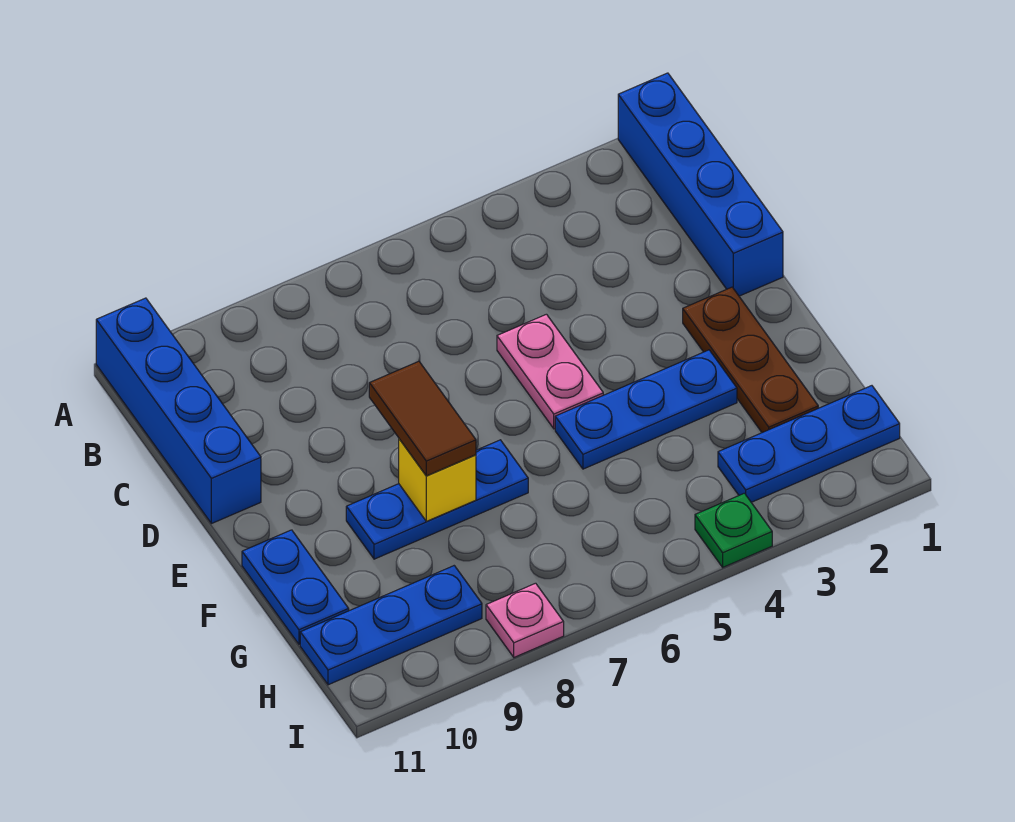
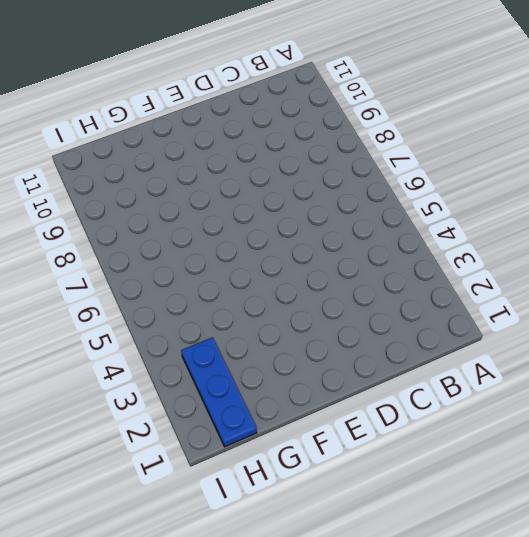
none -> blue brick A1:D1 level 1
none -> blue brick A11:D11 level 1
none -> pink plate D5:E5 level 1

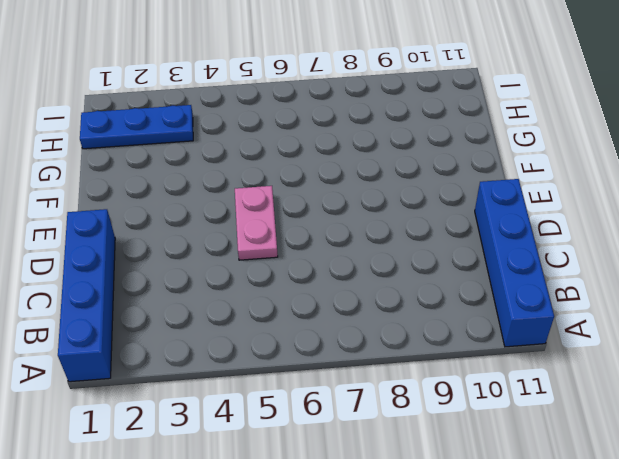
none -> brown plate E2:G2 level 1
none -> blue plate F3:F5 level 1
none -> blue plate F7:F9 level 1

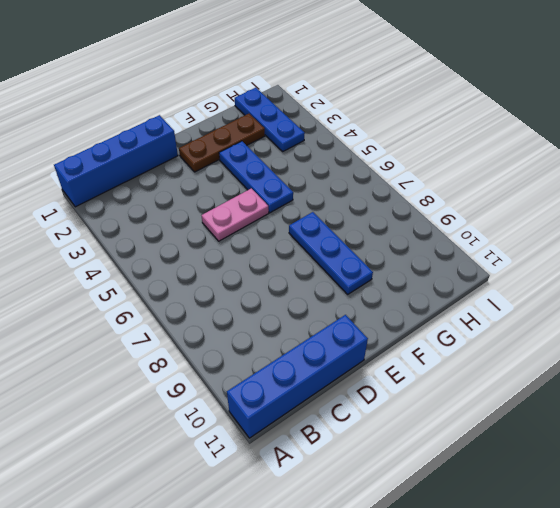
none -> blue plate F11:G11 level 1
none -> blue plate H9:H11 level 1
none -> green plate I4 level 1

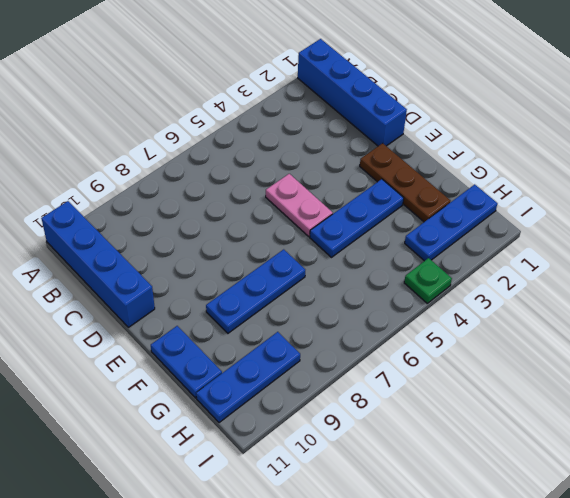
none -> pink plate I8 level 1
none -> yellow brick F8 level 2
none -> brown tile E8:F8 level 3

